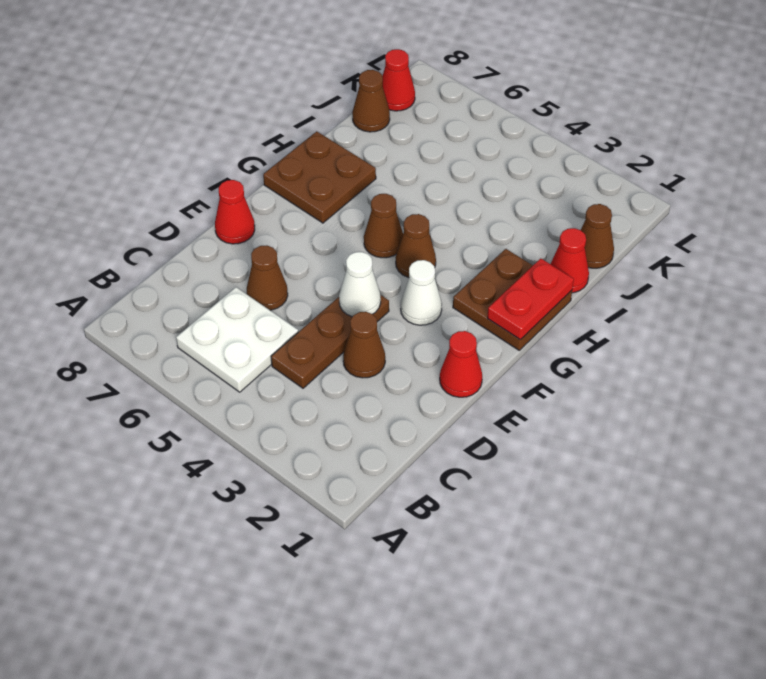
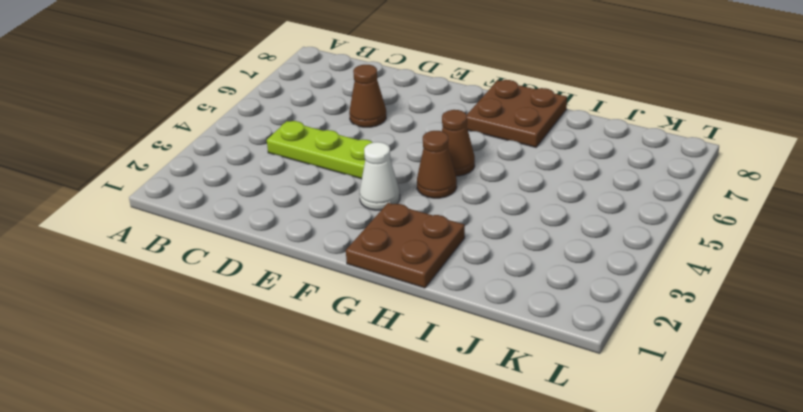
lime plate C4:E4 level 1 -> brown plate C4:E4 level 1
none -> white plate B5:C6 level 1
none -> brown cone D3 level 1
none -> red cone E1 level 1

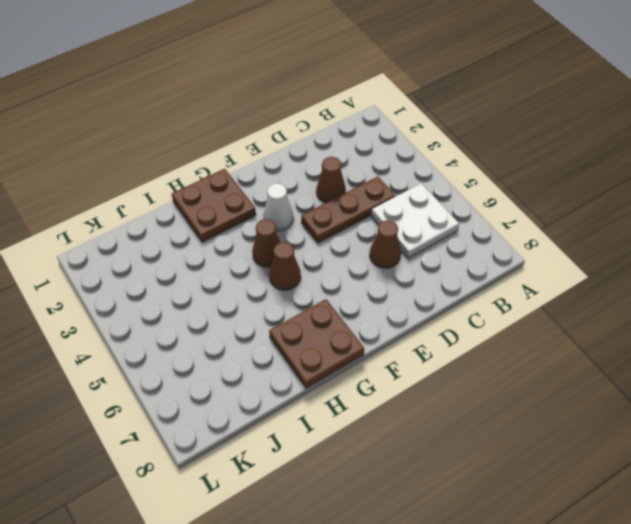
none -> red cone E1 level 1
none -> red cone E8 level 1
none -> red cone I1 level 1

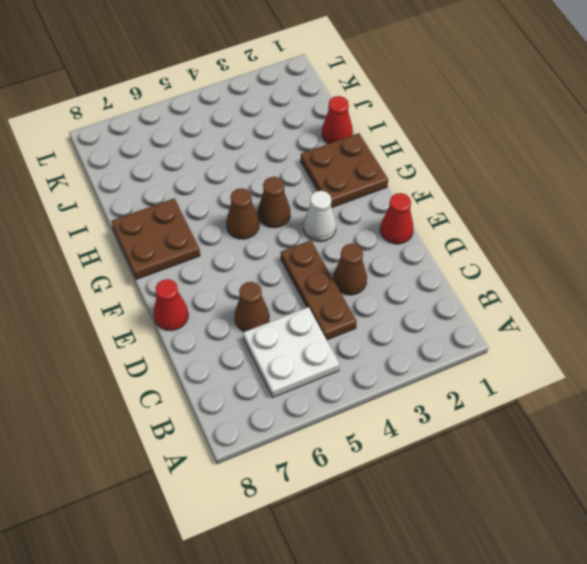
none -> brown cone J1 level 1
none -> brown cone J8 level 1
none -> red cone K8 level 1

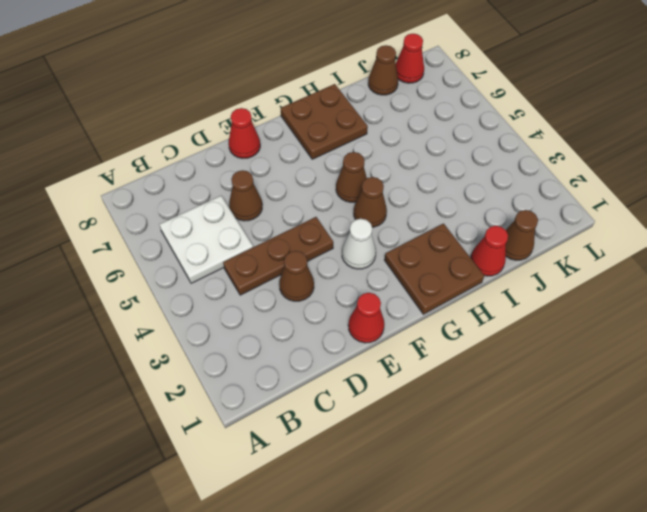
none -> white cone E4 level 2
none -> red plate G1:H1 level 2

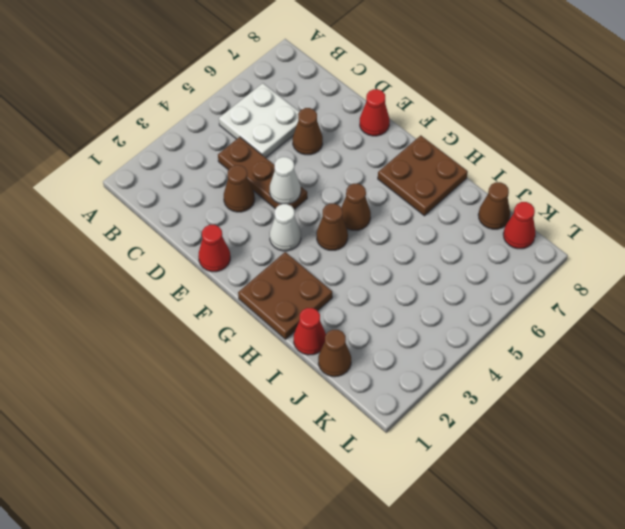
none -> red plate G1:H1 level 2

